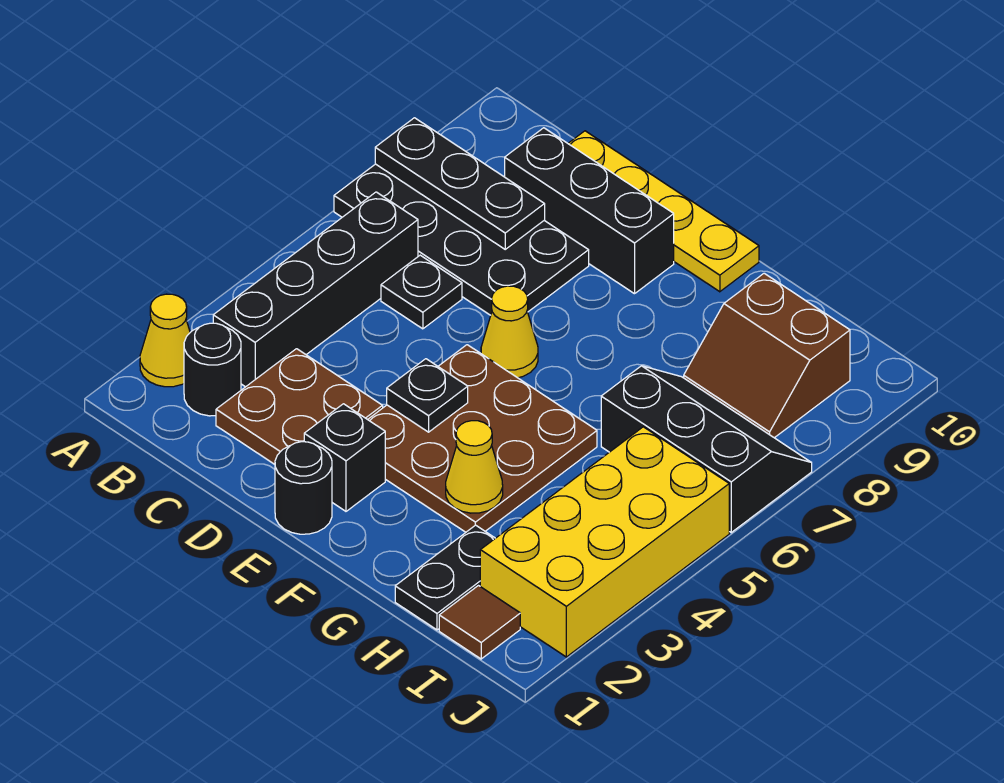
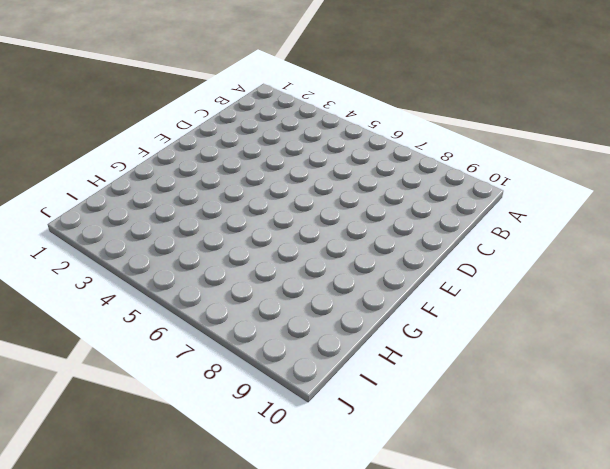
none -> yellow cone A2 level 1
none -> black plate A7:D8 level 1
none -> black round brick B2 level 1

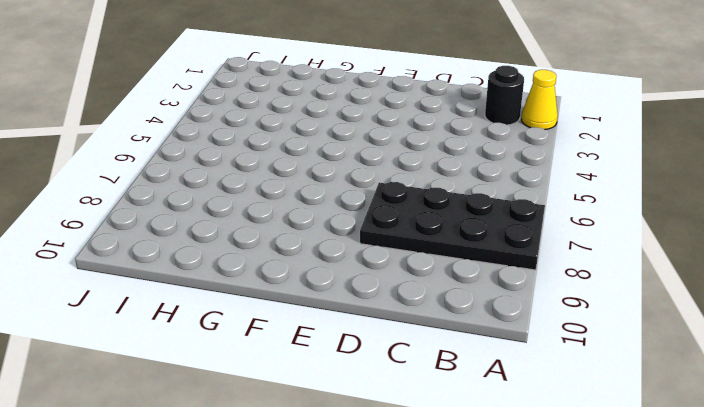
none -> black brick B3:B6 level 1
none -> brown plate C2:D3 level 1
none -> black plate C6 level 1

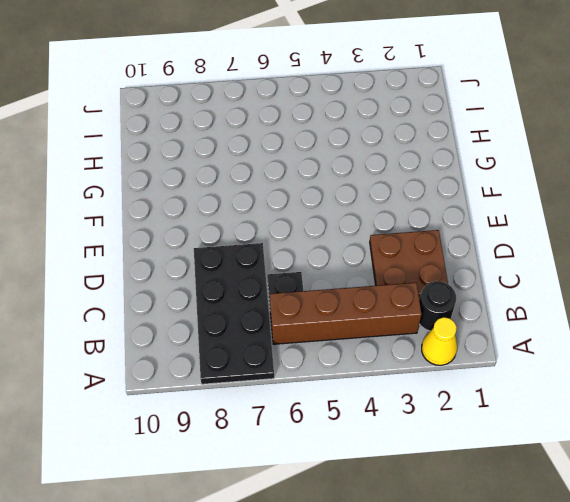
brown brick B3:B6 level 1 -> black brick B3:B6 level 1
none -> black brick C9:E9 level 1
none -> yellow plate C10:F10 level 1
none -> black round brick E1 level 1

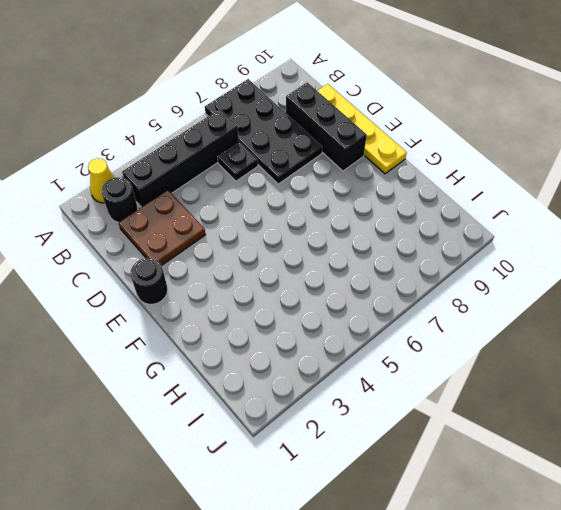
none -> black brick E2 level 1
none -> brown plate E3:G5 level 1
none -> yellow cone E6 level 1

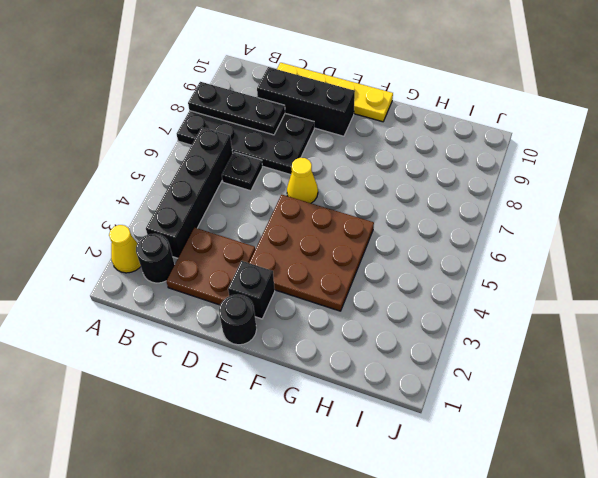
none -> black plate H1:H2 level 1
none -> black slope H6:J7 level 1 top 6
none -> brown slope H8:I9 level 1 top 9

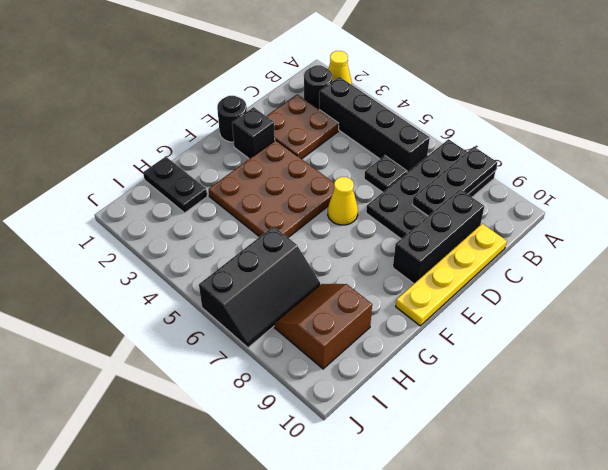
none -> brown tile I1 level 1
none -> yellow brick I2:J5 level 1
none -> black plate E4 level 2

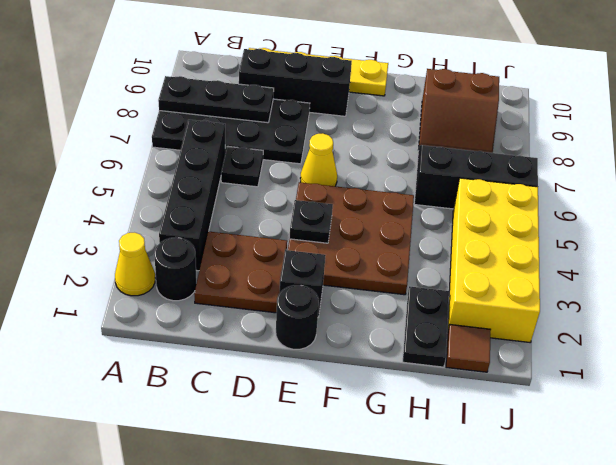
none -> yellow cone G3 level 2

